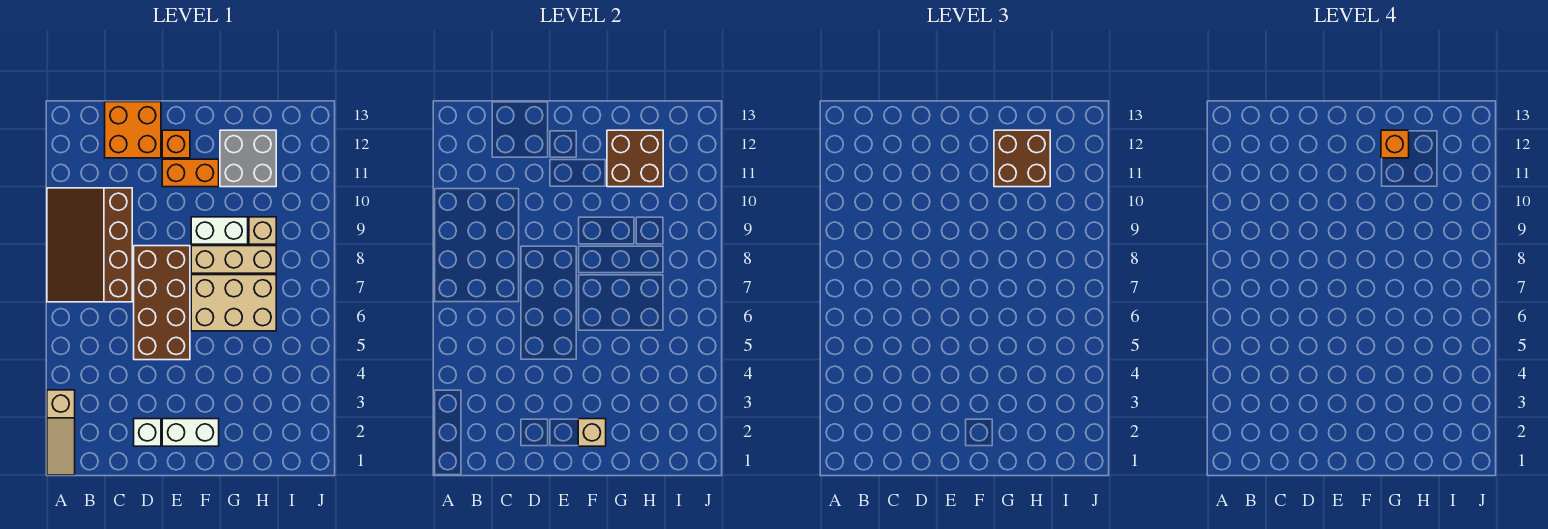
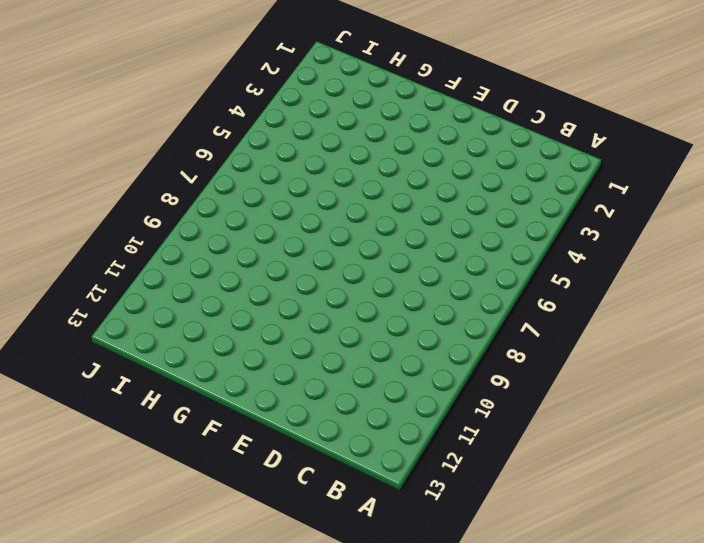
none -> tan slope A1:A3 level 1 top 3
none -> brown slope A7:C10 level 1 top C
none -> orange brick C12:D13 level 1

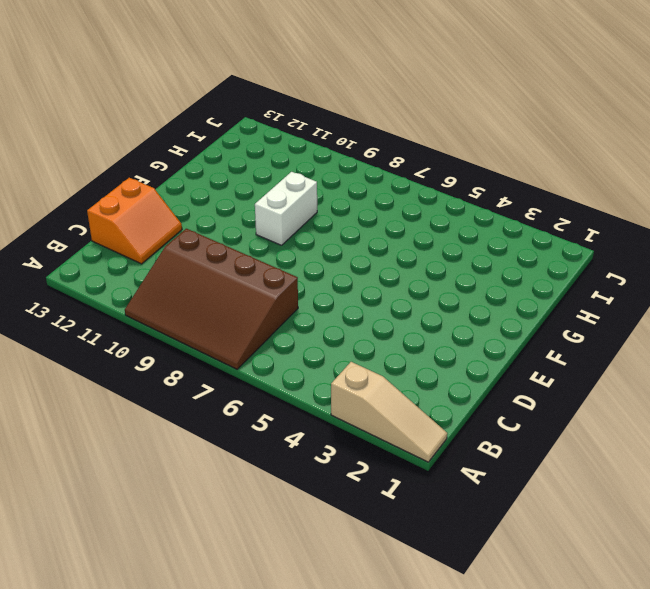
orange slope C12:D13 level 1 top 13 -> orange brick C12:D13 level 1
none -> white brick D2 level 1
none -> brown brick D5:E8 level 1
none -> white brick E2:F2 level 1

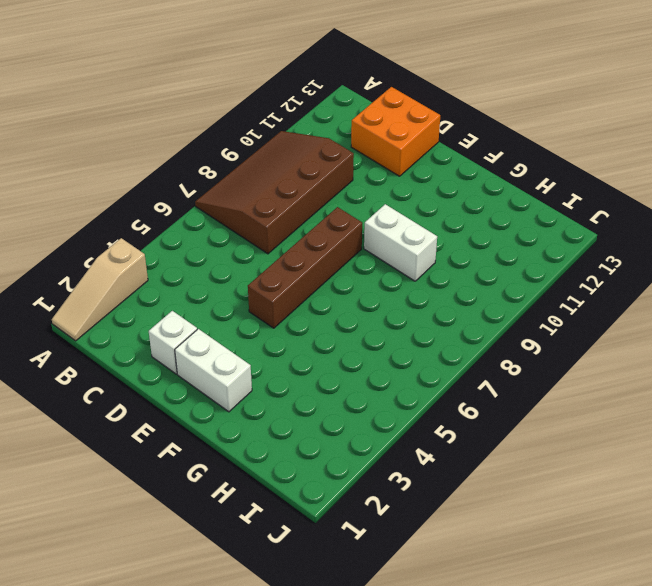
brown brick E5:E8 level 1 -> brown brick D5:E8 level 1
none -> orange brick E11:F11 level 1
none -> orange brick E12 level 1
none -> tan brick F6:H7 level 1

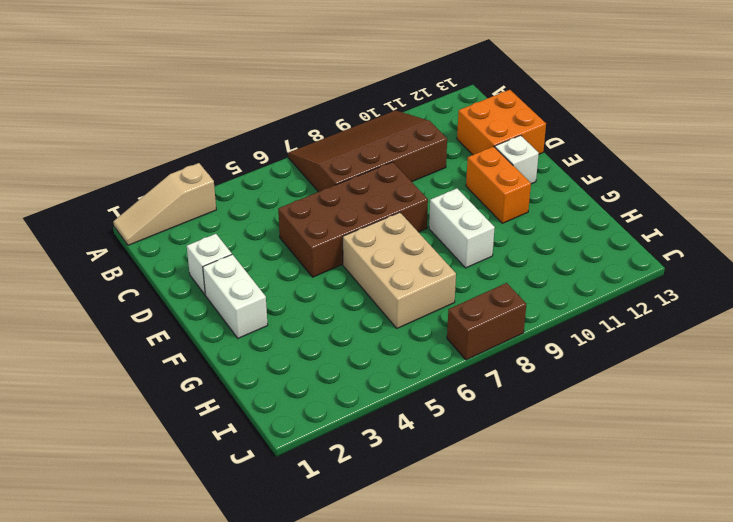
white brick E12 level 1 -> orange brick E12 level 1
brown brick J7:J8 level 1 -> none
none -> tan brick F8:H8 level 1
none -> grey brick G11:H12 level 1
none -> tan brick H9 level 1

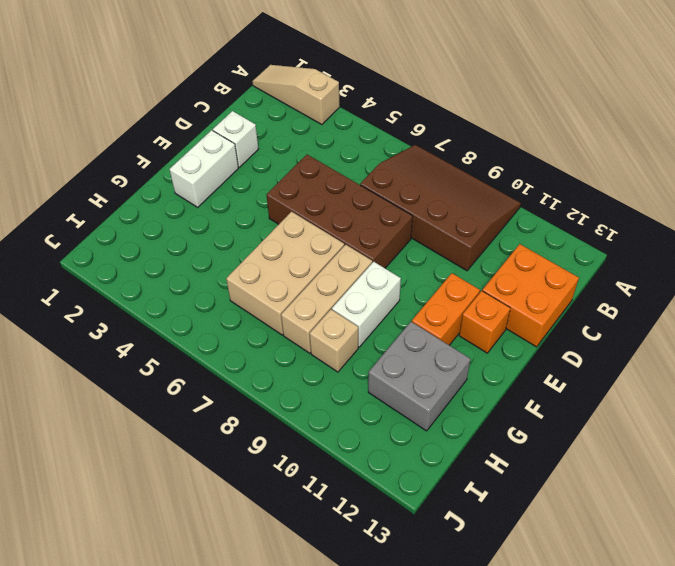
none -> tan brick F2 level 2
none -> brown brick G11:H12 level 2
none -> brown brick G11:H12 level 3

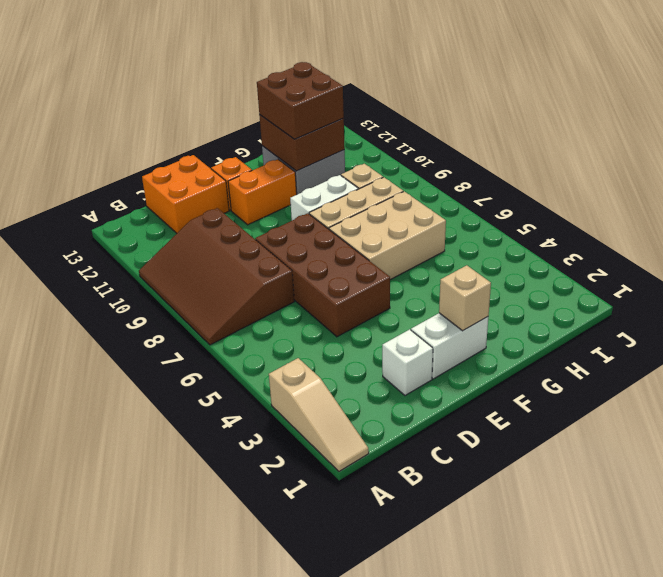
none -> orange brick G12 level 4

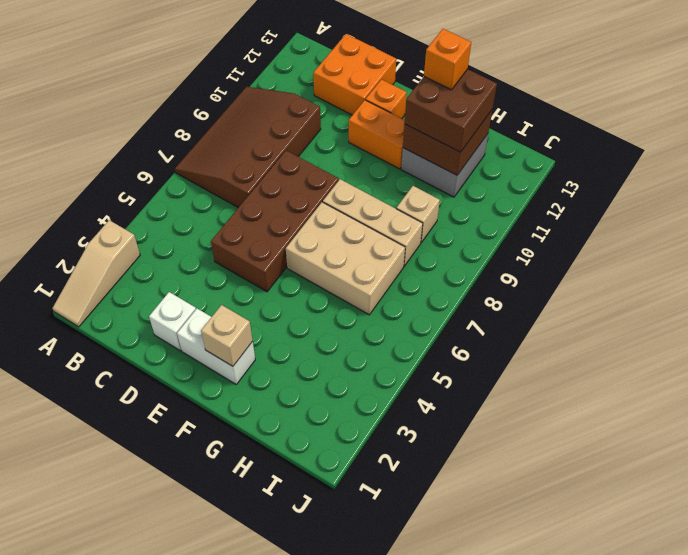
none -> white brick F9:G9 level 1

